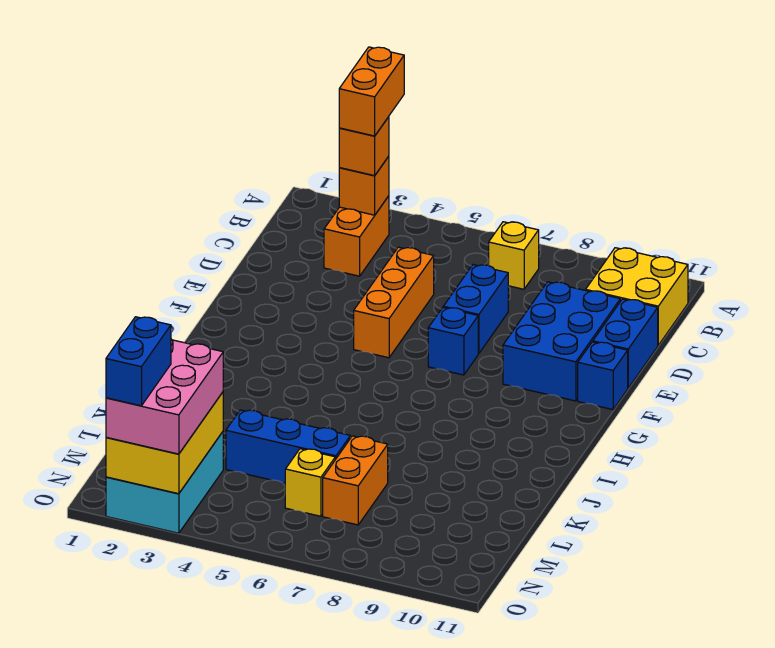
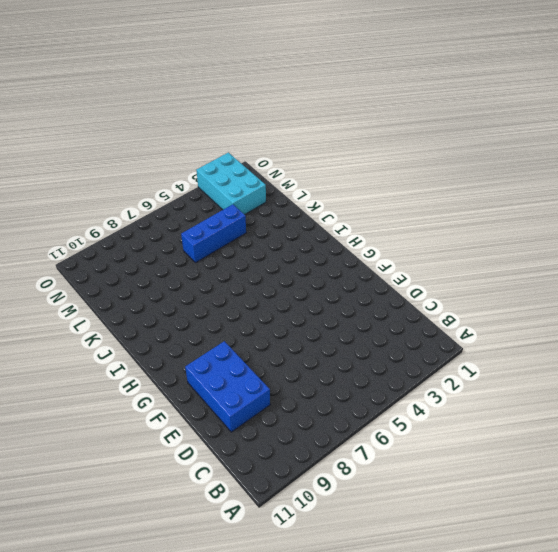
none -> orange brick B3:C3 level 1
none -> yellow brick B7 level 1
none -> yellow brick B10:C11 level 1

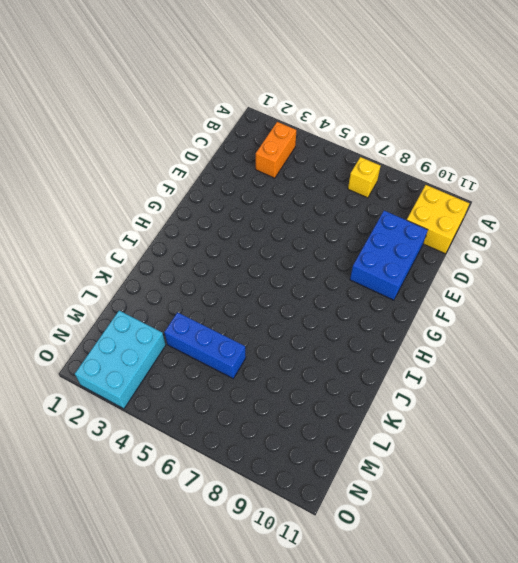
none -> orange brick D5:F5 level 1
none -> blue brick D7:E7 level 1
none -> blue brick D11:E11 level 1

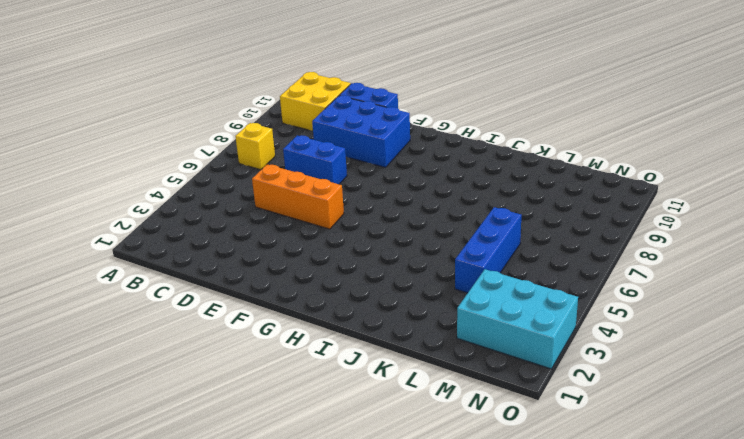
none -> orange brick B3:C3 level 1
none -> blue brick F7 level 1
none -> blue brick F11 level 1

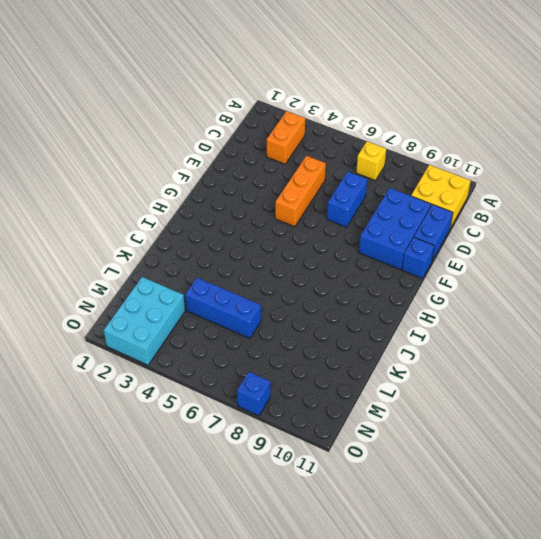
blue brick O8 level 1 -> blue brick F7 level 1
none -> orange brick L7:M7 level 1
none -> yellow brick M6 level 1
none -> orange brick B3 level 2

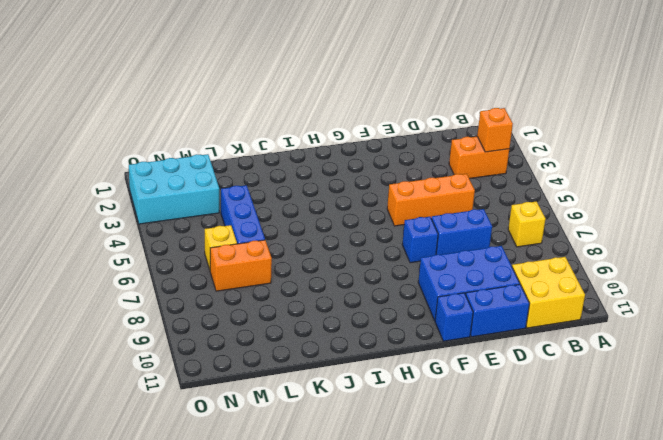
none -> yellow brick M2:O3 level 2
none -> orange brick B3 level 3
none -> pink brick M2:O3 level 3

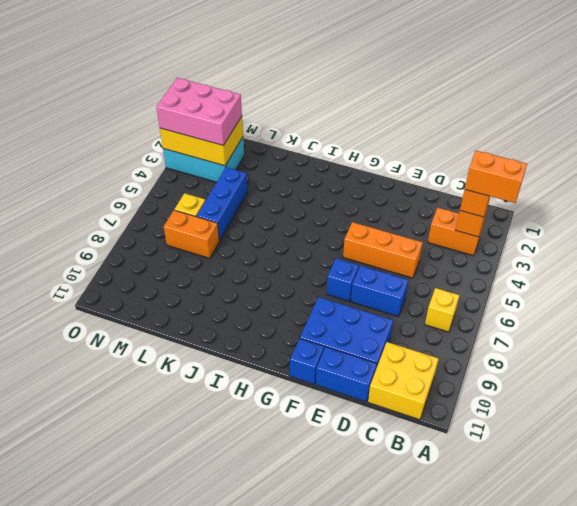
none -> blue brick N2:O2 level 4

